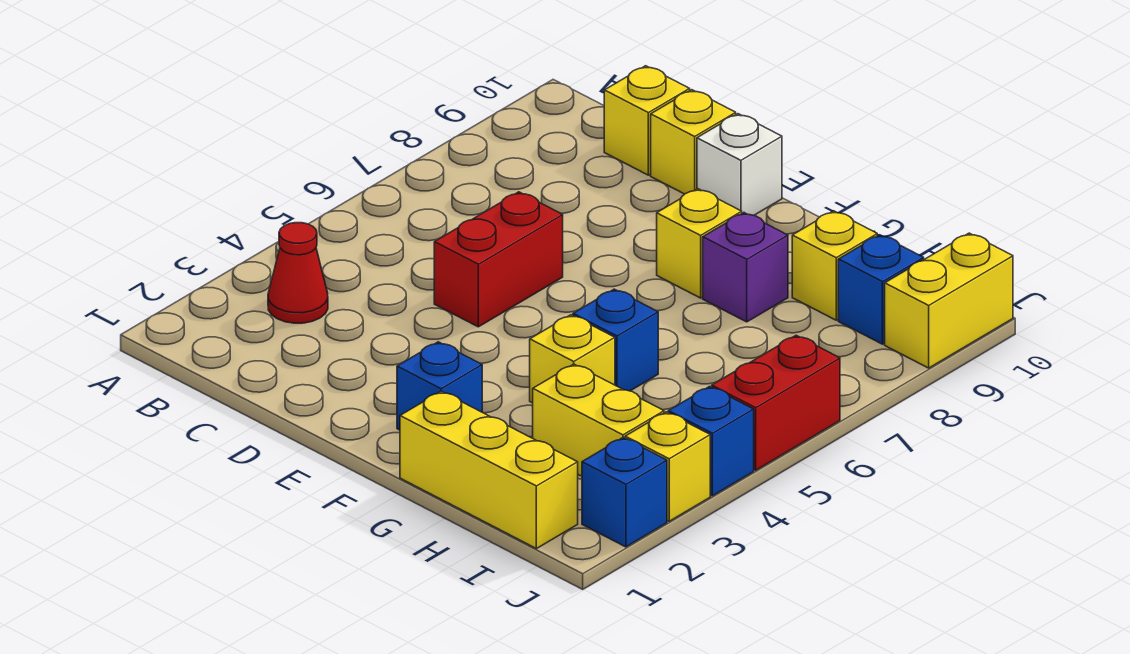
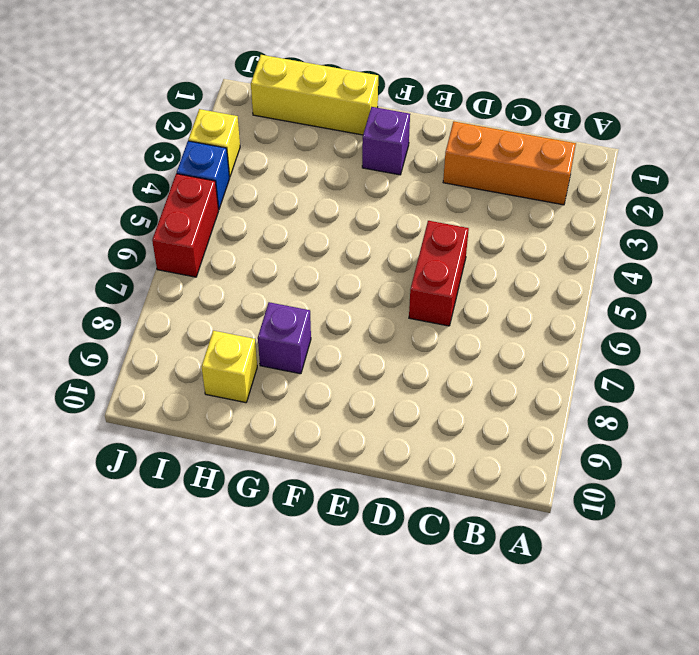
orange brick B2:D2 level 1 -> none
purple brick F2 level 1 -> blue brick F2 level 1
none -> red cone B3 level 1
none -> yellow brick C10 level 1
none -> yellow brick D10 level 1

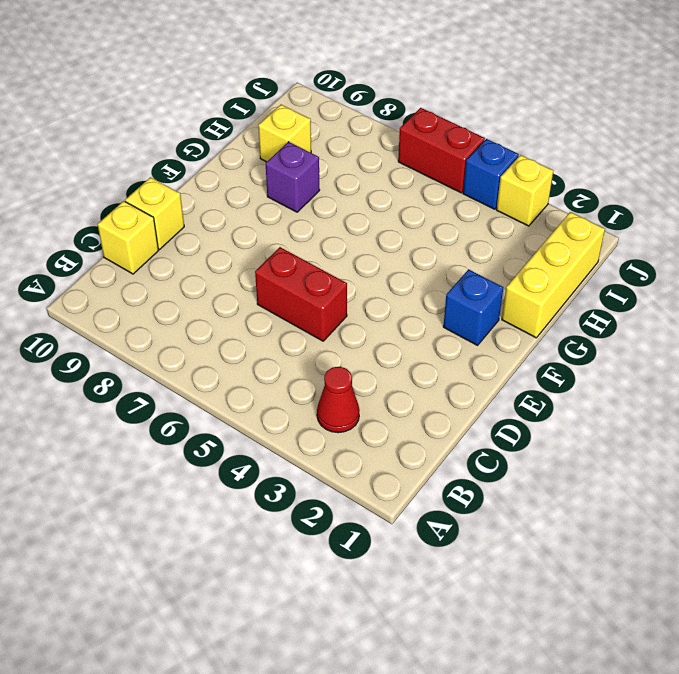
none -> white brick E10 level 1
none -> yellow brick F8 level 1
none -> yellow brick G4 level 1

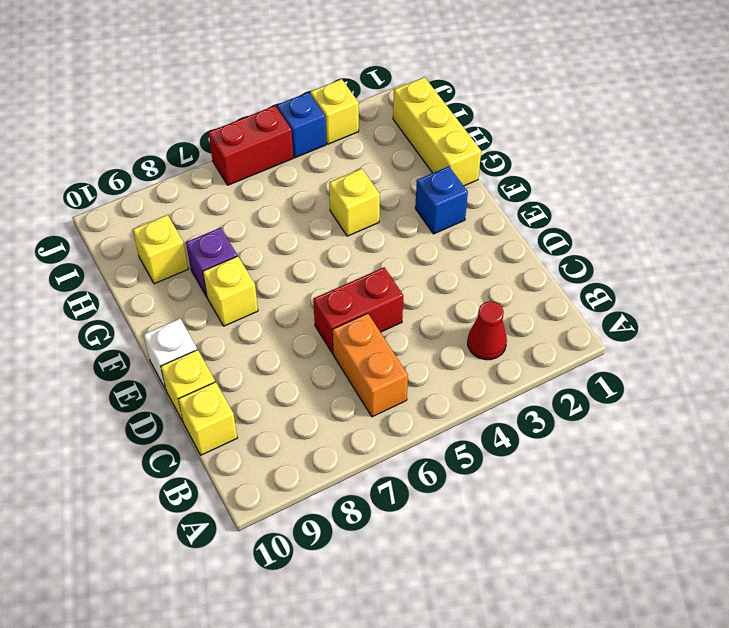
orange brick B6:C6 level 1 -> none
none -> blue brick G5 level 1
none -> yellow brick H3:I3 level 1
none -> blue brick I9 level 1

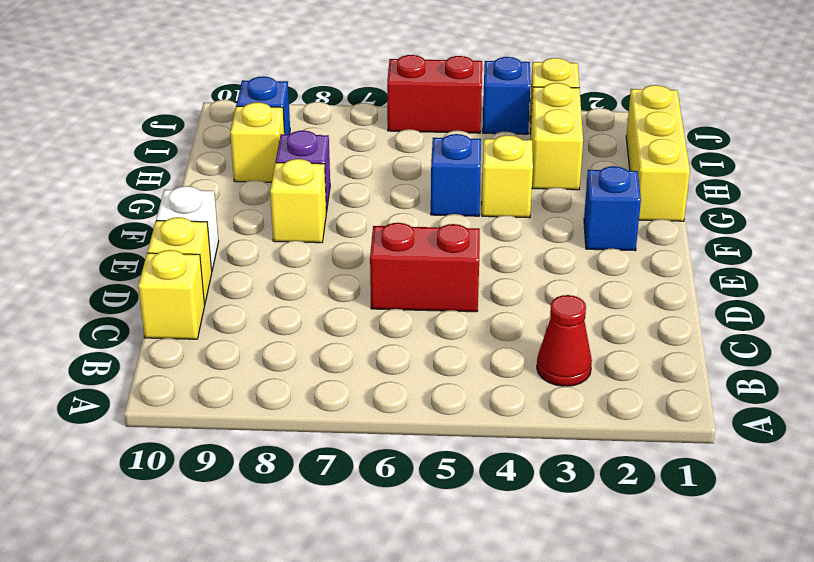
none -> blue brick J2 level 1
none -> yellow brick J9:J10 level 1

